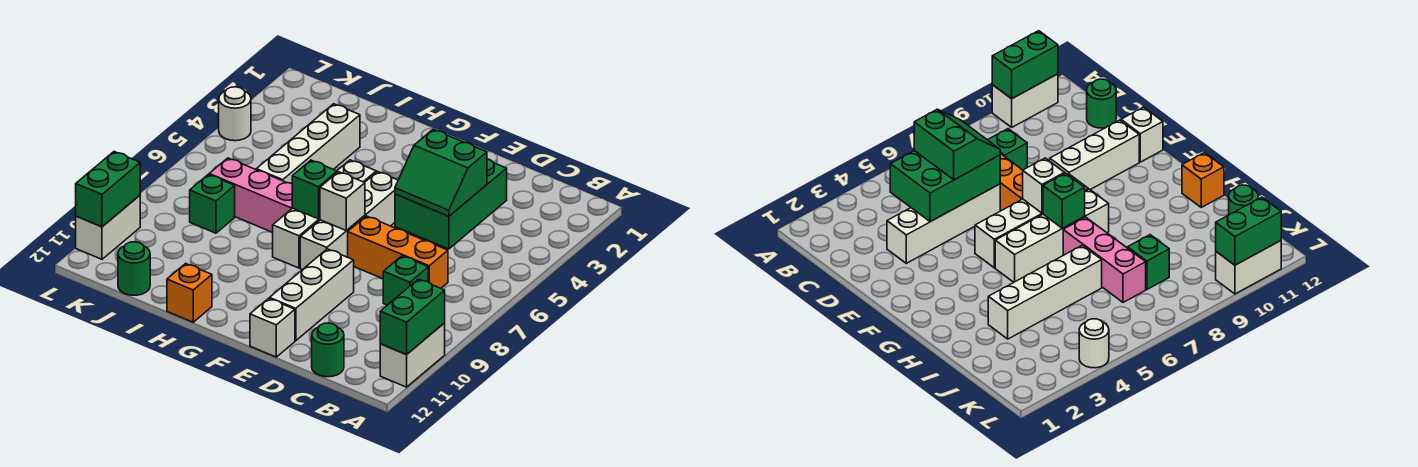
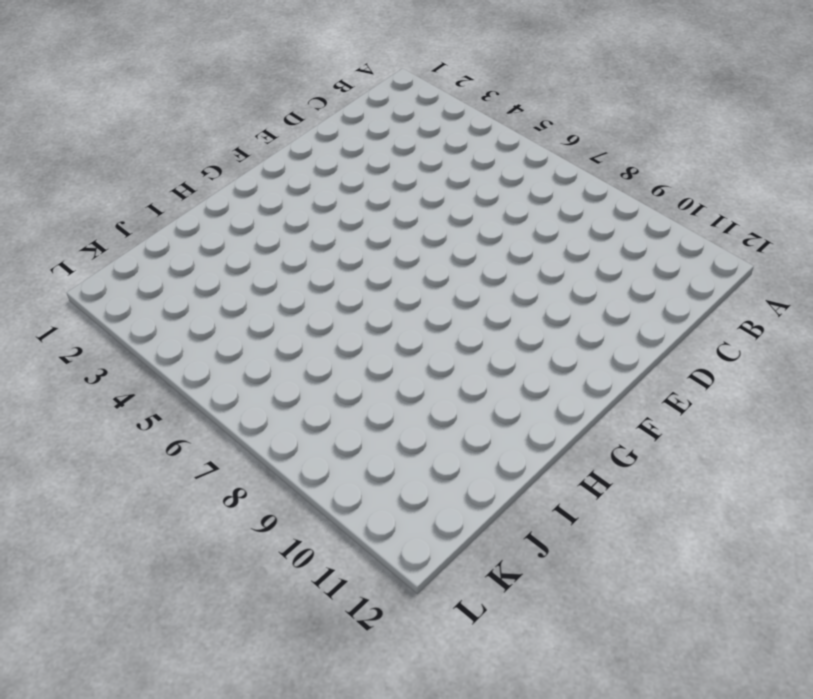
none -> white brick A10:A11 level 1
none -> orange brick C7:E7 level 1
none -> green brick C8 level 1

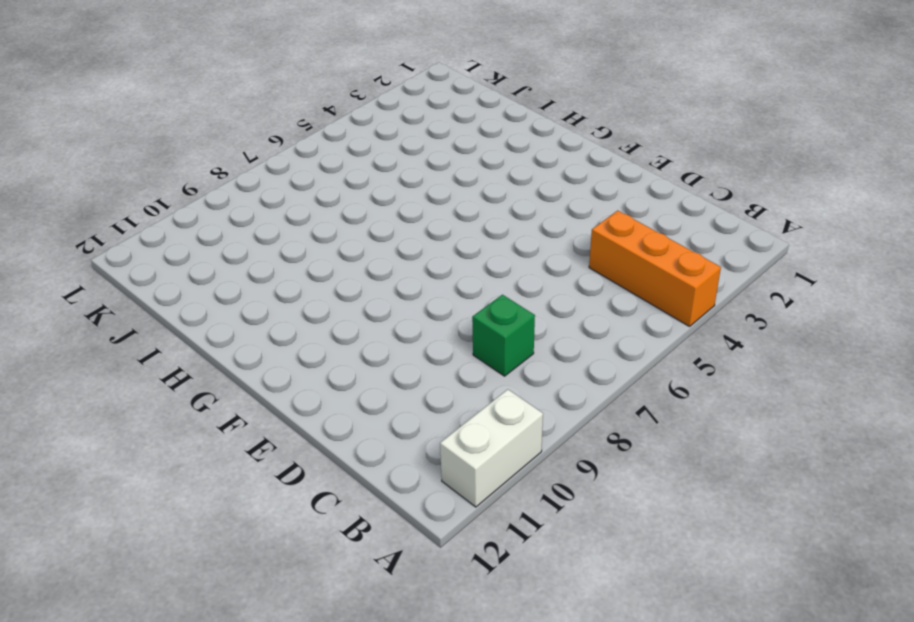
orange brick A4:C4 level 1 -> orange brick C7:E7 level 1
none -> green round brick C12 level 1
none -> white brick D3:D6 level 1
none -> white brick E9:E11 level 1

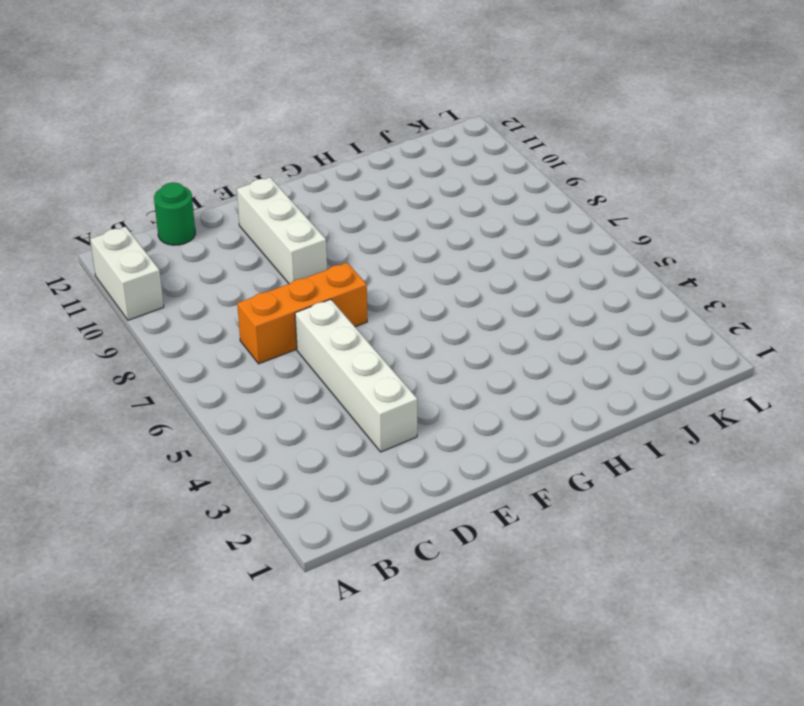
none -> green brick C8 level 1
none -> white brick E12 level 1
none -> white brick F5:F8 level 1

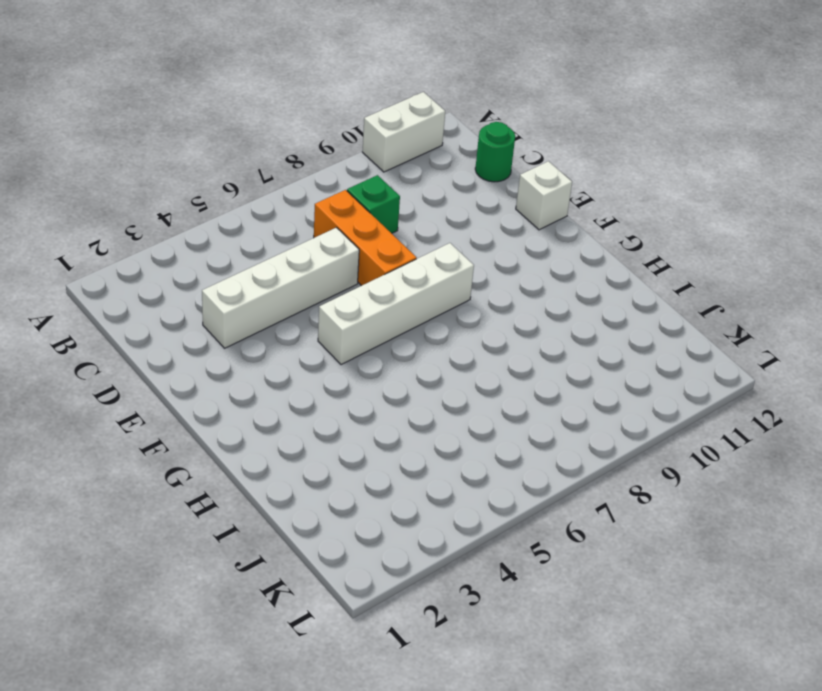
none -> white brick E9:E11 level 1
none -> white brick G5:G8 level 1
none -> pink brick H7:J7 level 1

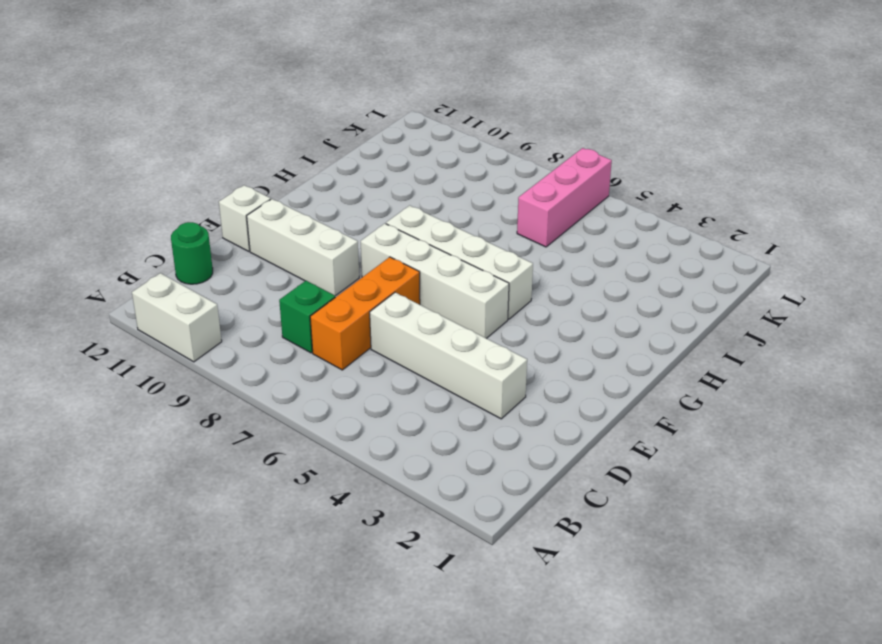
pink brick J6:L6 level 1 -> pink brick H7:J7 level 1
none -> orange brick H12 level 1
none -> white brick I3:I6 level 1
none -> green brick J8 level 1

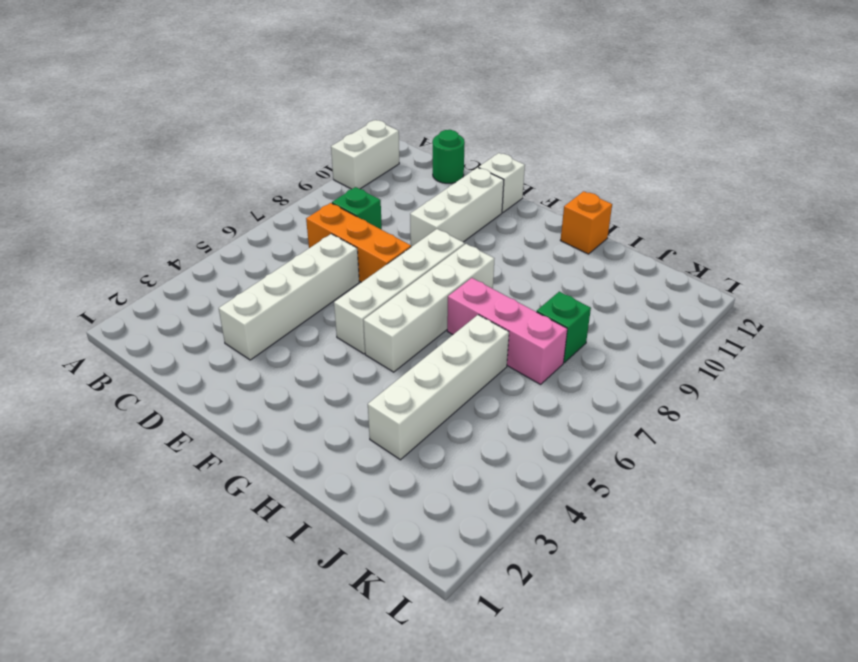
none -> green round brick J12 level 1
none -> white round brick L4 level 1
none -> white brick L10:L11 level 1

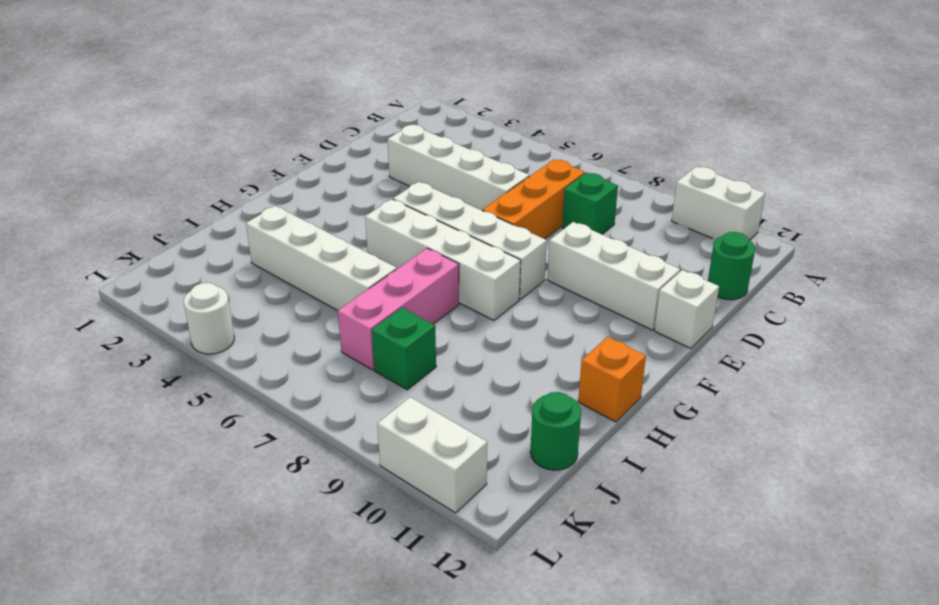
none -> green brick A10:A11 level 2
none -> green brick C4:D6 level 2
none -> white brick F7 level 2

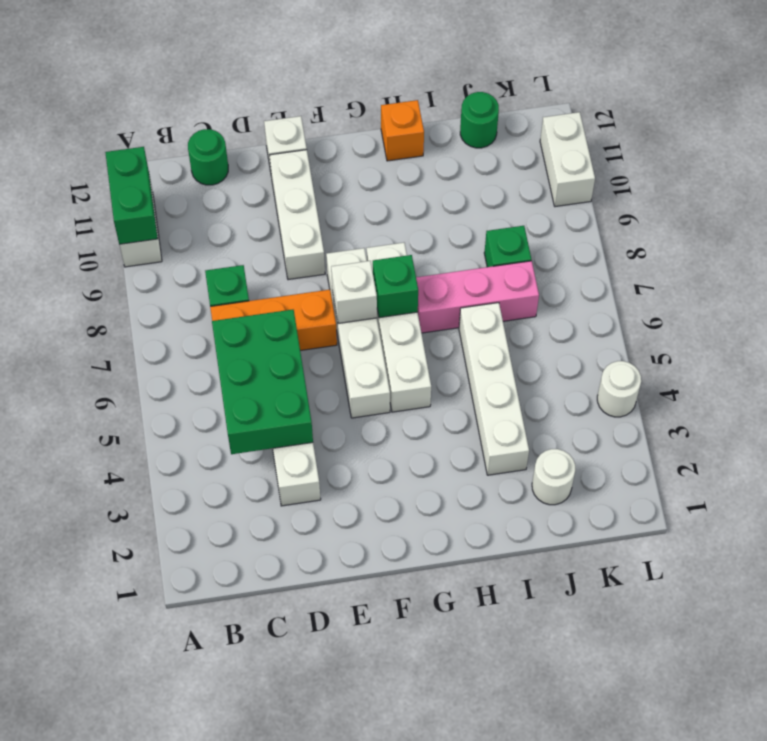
white round brick J2 level 1 -> none
none -> green brick L10:L11 level 2
none -> green slope C5:D6 level 3 top 5

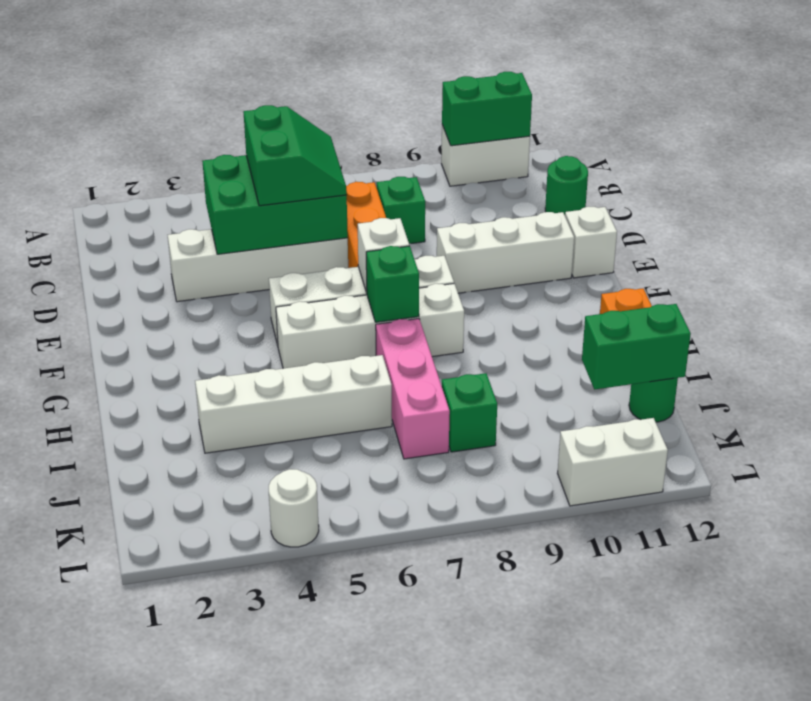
green brick J11:J12 level 2 -> green brick L10:L11 level 2

